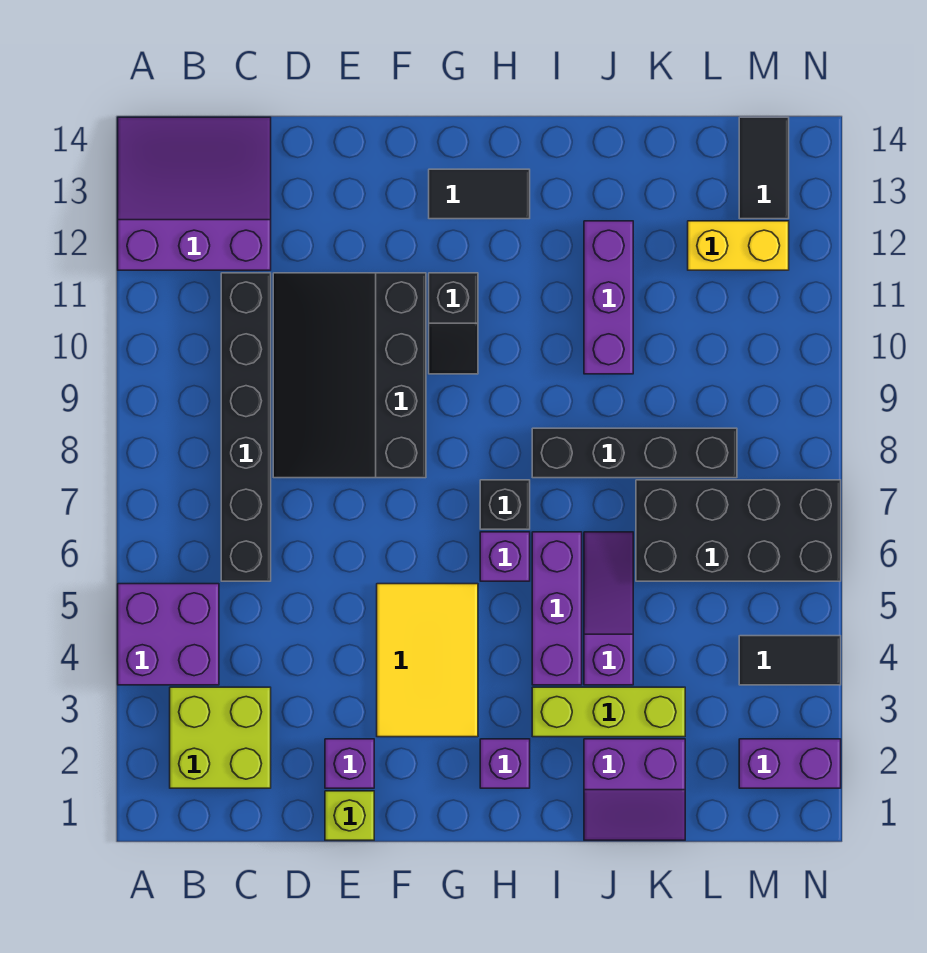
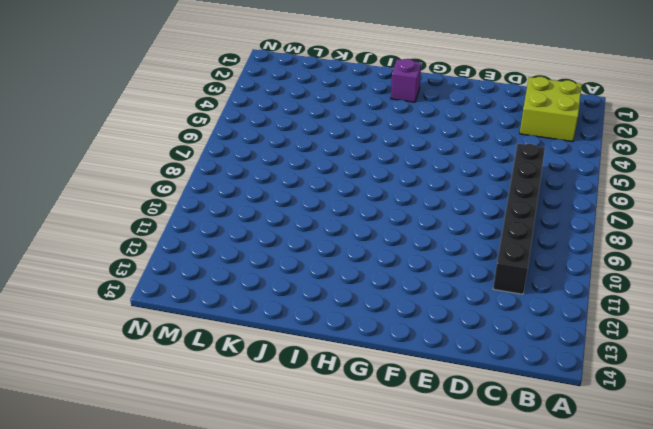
none -> purple brick A4:B5 level 1
none -> purple slope A12:C14 level 1 top 12
none -> black slope D8:F11 level 1 top F

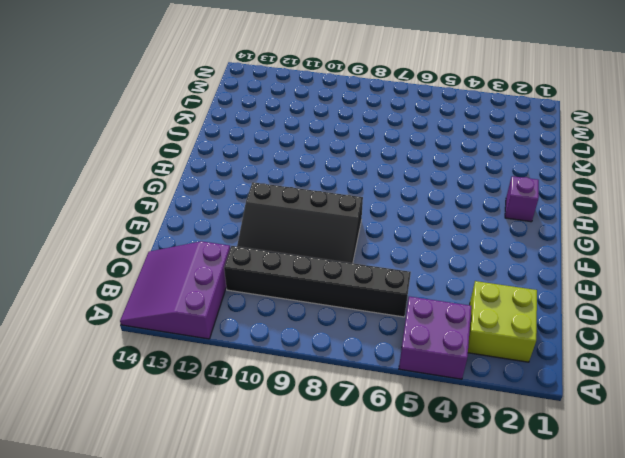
none -> lime brick E1 level 1
none -> purple brick E2 level 1
none -> yellow tile F3:G5 level 1

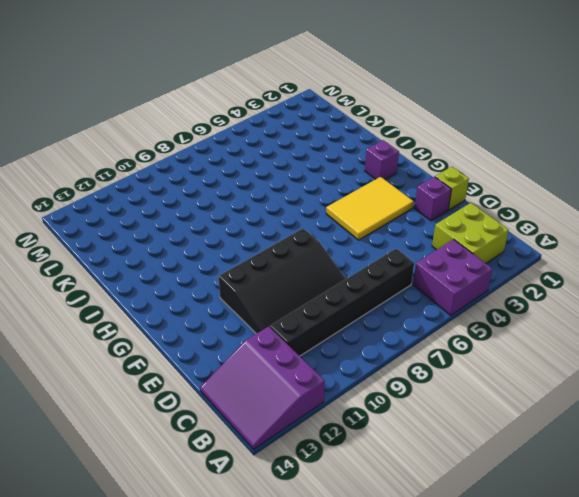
none -> black slope G10:G11 level 1 top 11
none -> black tile G13:H13 level 1
none -> purple brick H6 level 1

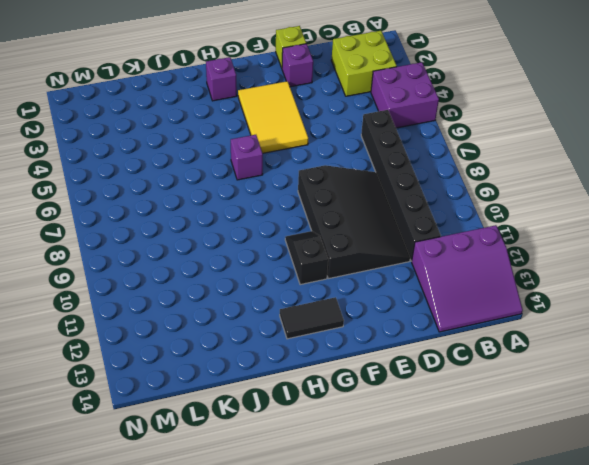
none -> black brick H7 level 1
none -> lime brick I3:K3 level 1
none -> purple brick I4:I6 level 1

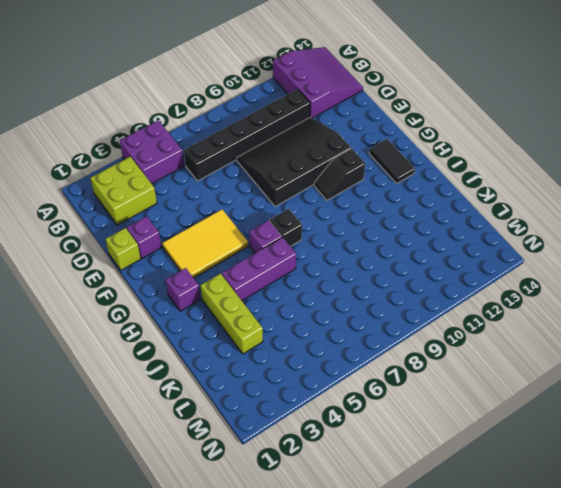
none -> black brick I8:L8 level 1
none -> purple slope J1:K2 level 1 top 2
none -> purple slope J4:J6 level 1 top 4

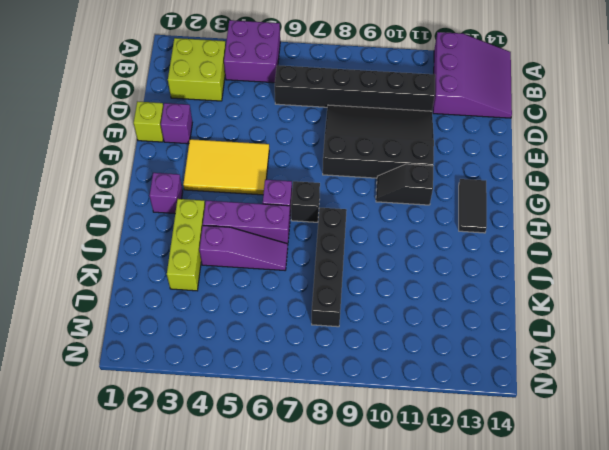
none -> purple slope J1:K2 level 1 top 2
none -> purple brick J10:J12 level 1
none -> black brick K6:N7 level 1

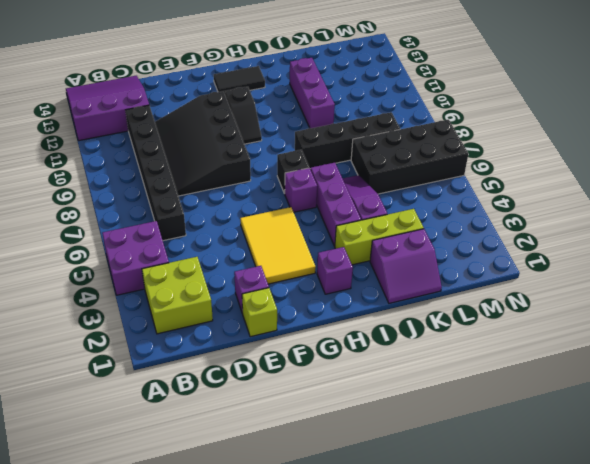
none -> yellow brick L12:M12 level 1
none -> purple brick M2:N2 level 1
none -> black tile M4:N4 level 1

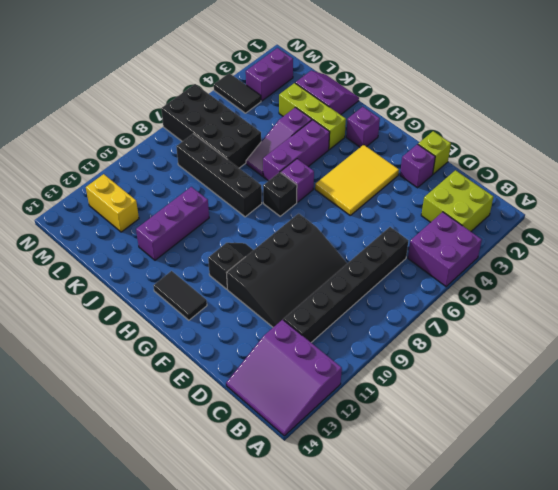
purple brick M2:M3 level 1 -> purple brick M2:N2 level 1
none -> black tile M13:M14 level 1

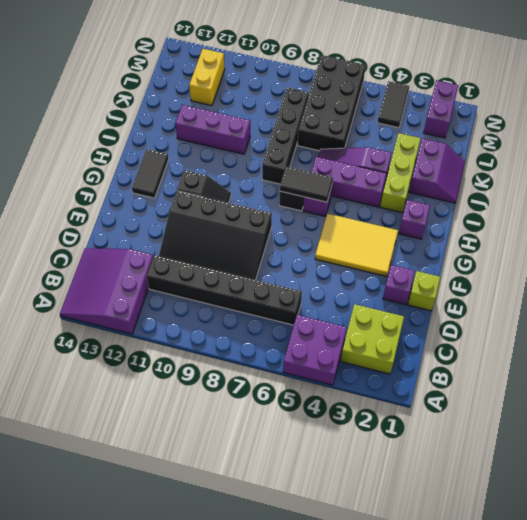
black tile H6:H7 level 2 -> black tile M13:M14 level 1

